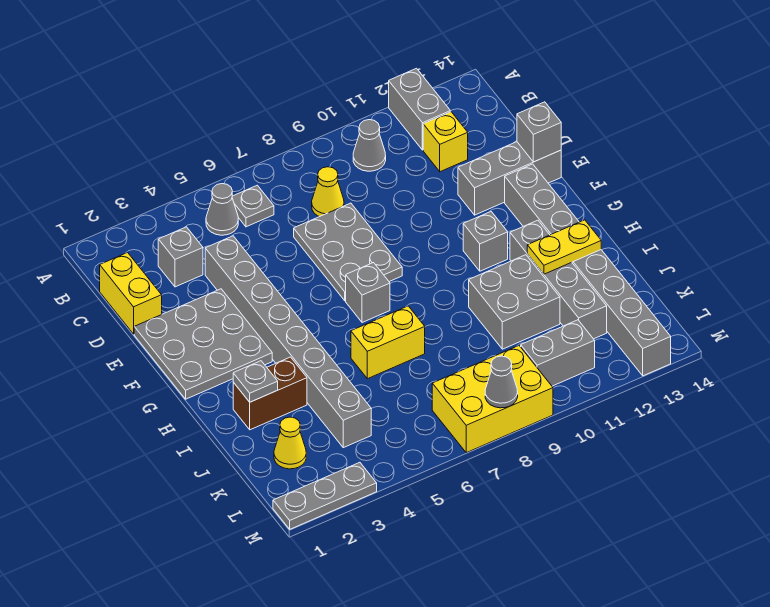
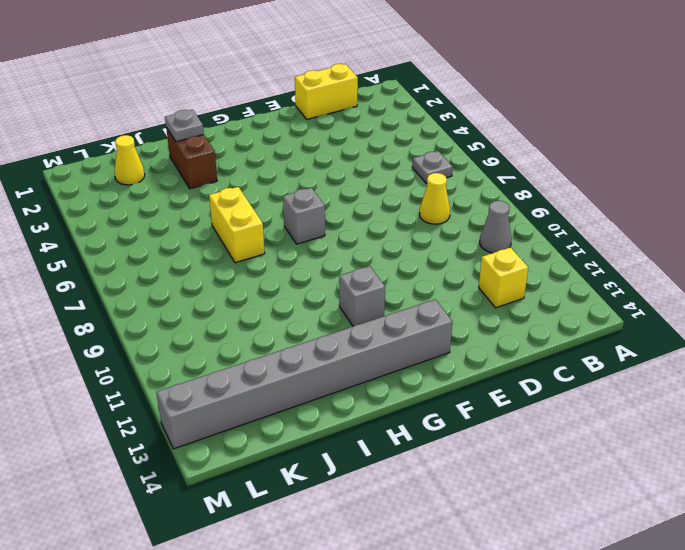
none -> grey brick A12:B12 level 1
none -> grey cone B5 level 1
none -> grey brick C3 level 1

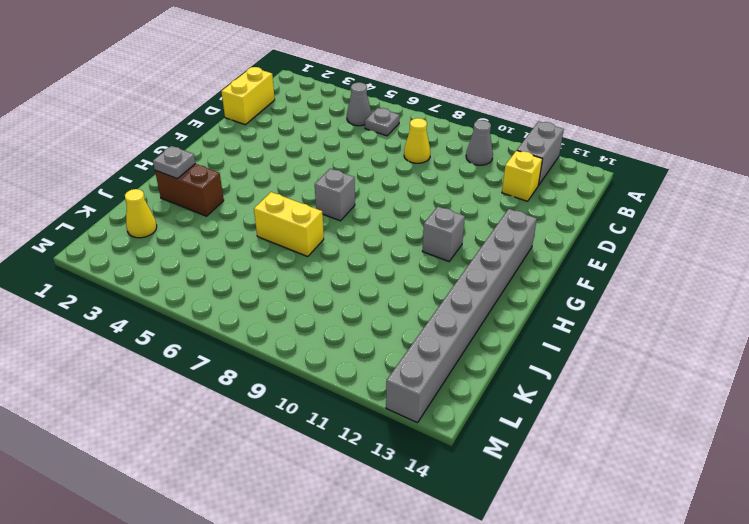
none -> grey brick C3 level 1
none -> grey brick D4:K4 level 1
none -> grey plate D7:F8 level 1

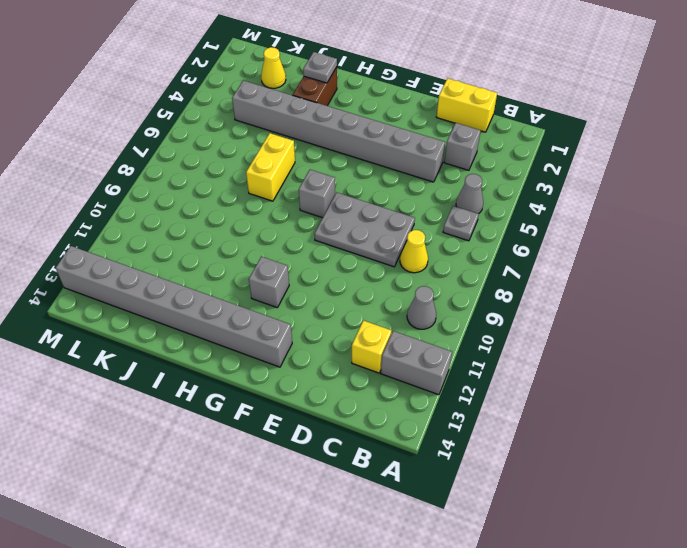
none -> grey plate E1:G3 level 1
none -> grey brick E12:E14 level 1
none -> grey brick H12:K12 level 1

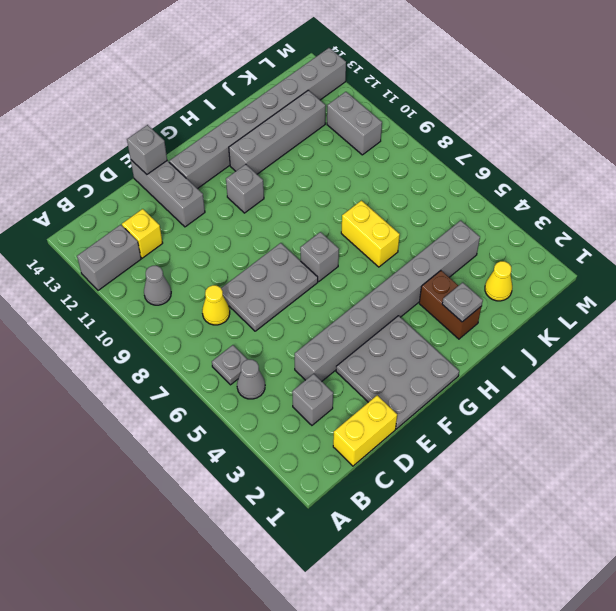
none -> grey brick I10:J11 level 1
none -> yellow brick L7:M9 level 1
none -> grey plate M1:M3 level 1

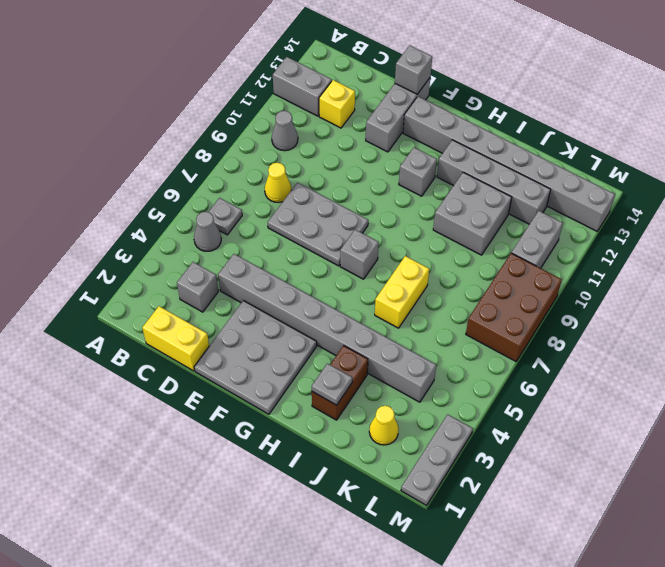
brown brick L7:M9 level 1 -> yellow brick L7:M9 level 1
none -> yellow plate I12:I13 level 2
none -> grey cone M8 level 2

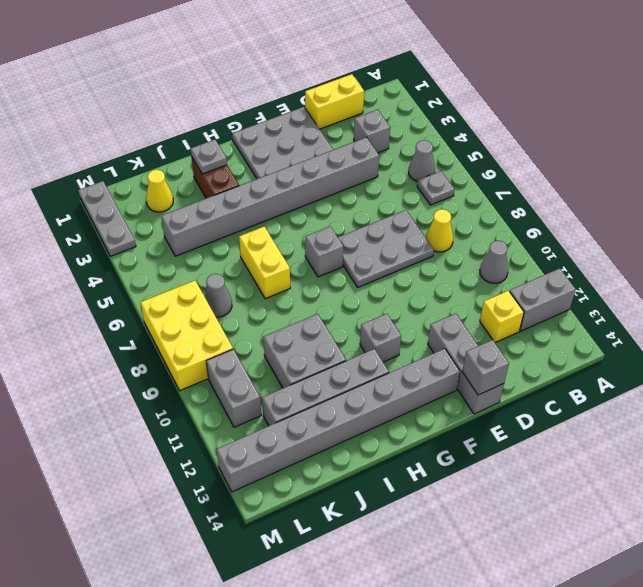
grey cone K7 level 1 -> grey cone M8 level 2
none -> yellow plate I12:I13 level 2

